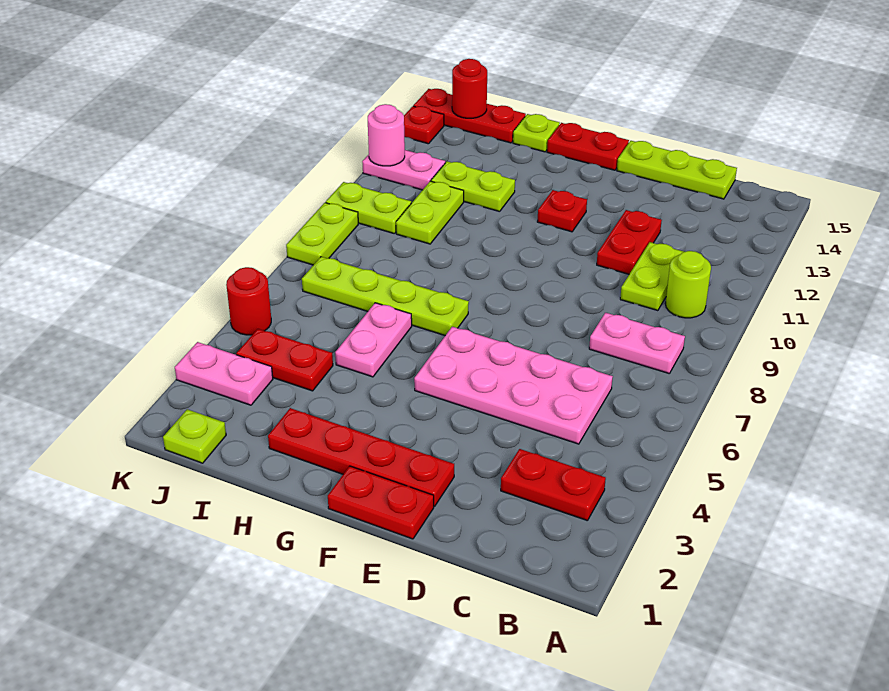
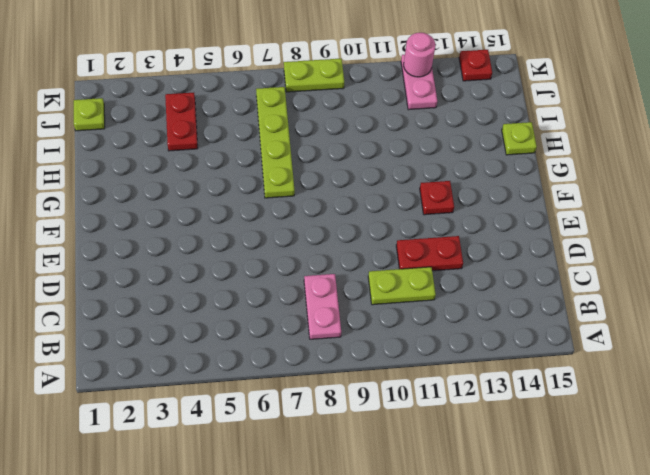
none -> red plate B3:C3 level 1
none -> lime round brick B10 level 1
none -> pink plate C5:F6 level 1

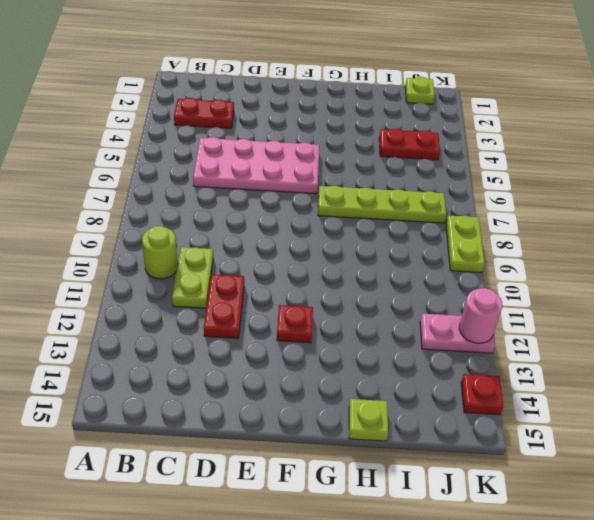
none -> pink plate B8:C8 level 1
none -> lime plate C15:E15 level 1
none -> red plate E1:F1 level 1

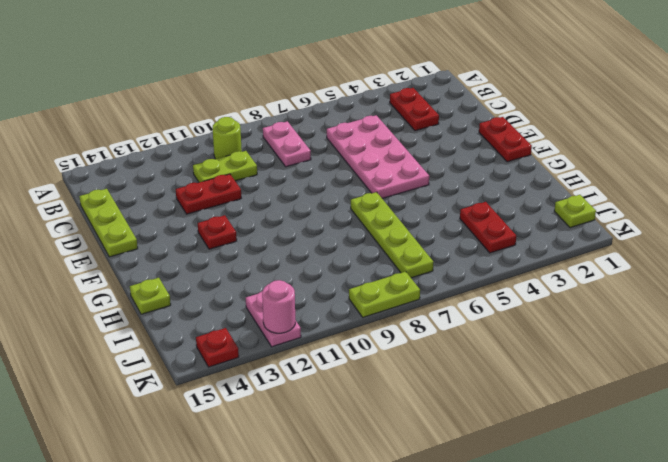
none -> red plate E2:H2 level 1
none -> red plate F15:G15 level 1
none -> pink plate H5:H6 level 1

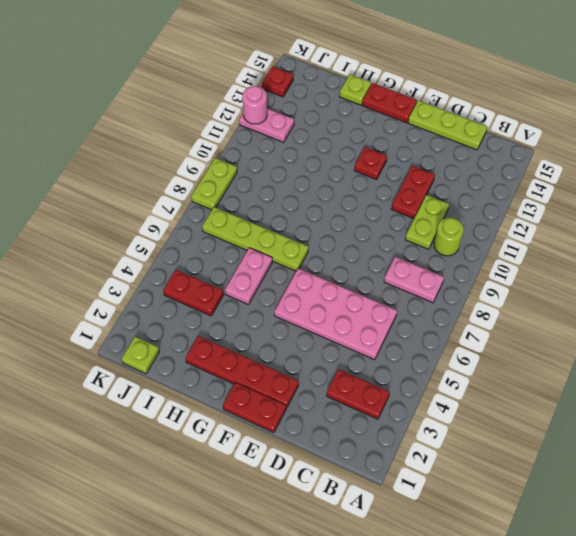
none -> lime plate H12:I12 level 1
none -> lime plate I10:I11 level 1
none -> red plate I15:K15 level 1

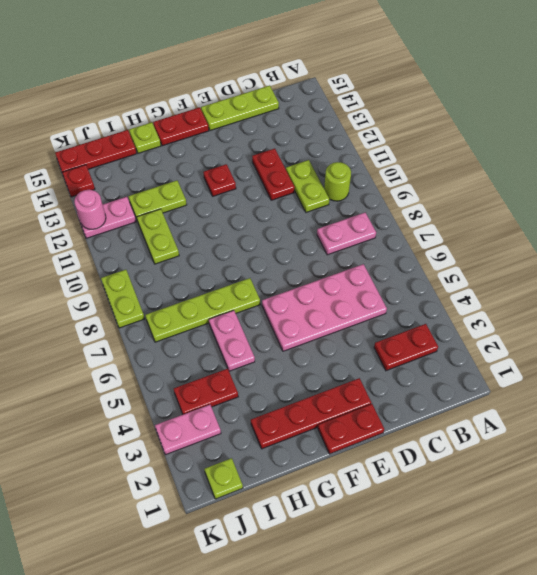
none -> lime plate J10:K10 level 1
none -> red round brick K5 level 1
none -> red round brick J15 level 2

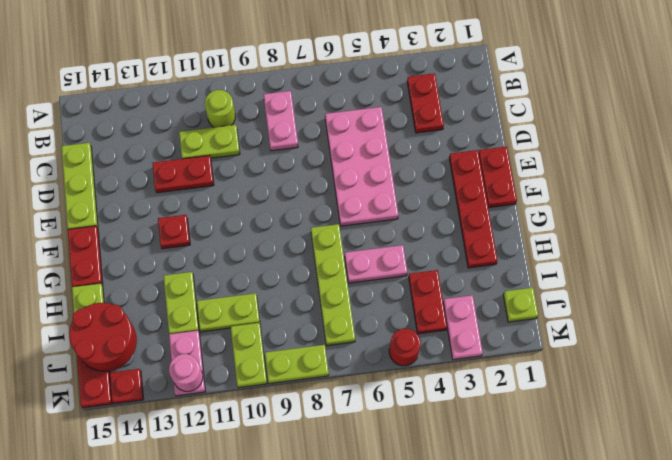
red round brick I14:J15 level 2 -> red round brick J15 level 2

